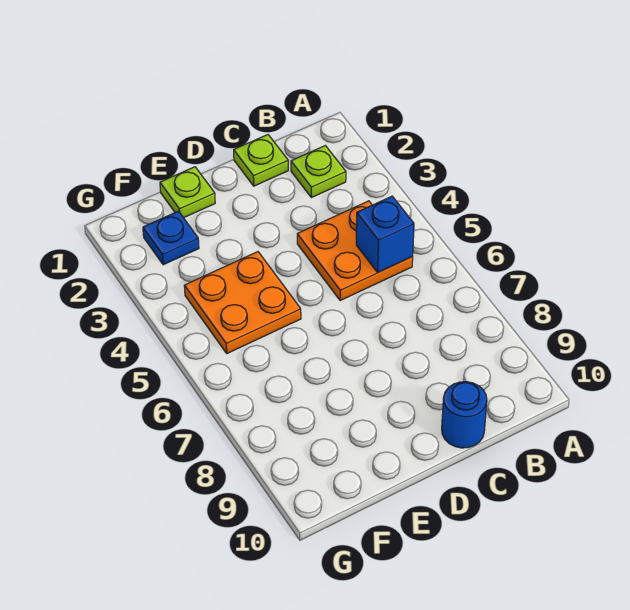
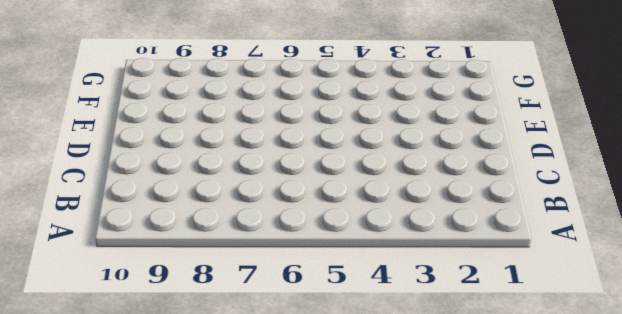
none -> lime plate B2 level 1
none -> orange plate B4:C5 level 1

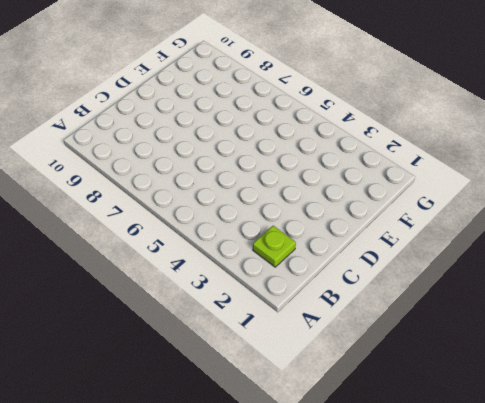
none -> orange plate B4:C5 level 1
none -> lime plate C1 level 1

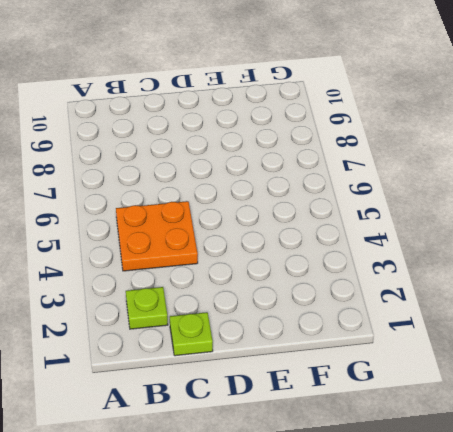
none -> blue round brick C10 level 1
none -> lime plate E1 level 1

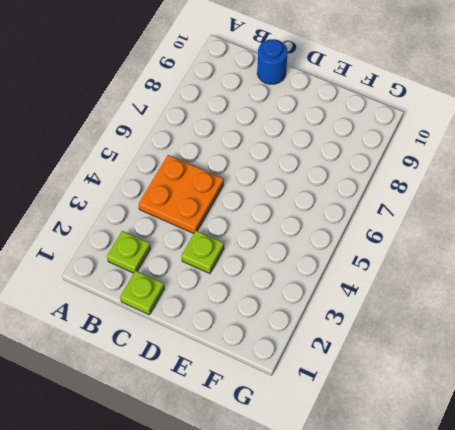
lime plate D3 level 1 -> lime plate E1 level 1
none -> orange plate E4:F5 level 1
none -> blue plate F2 level 1

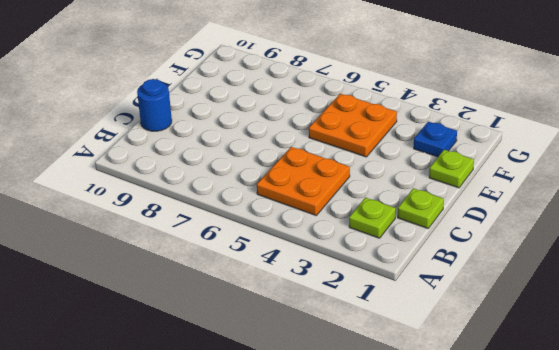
none -> blue brick B5 level 2

